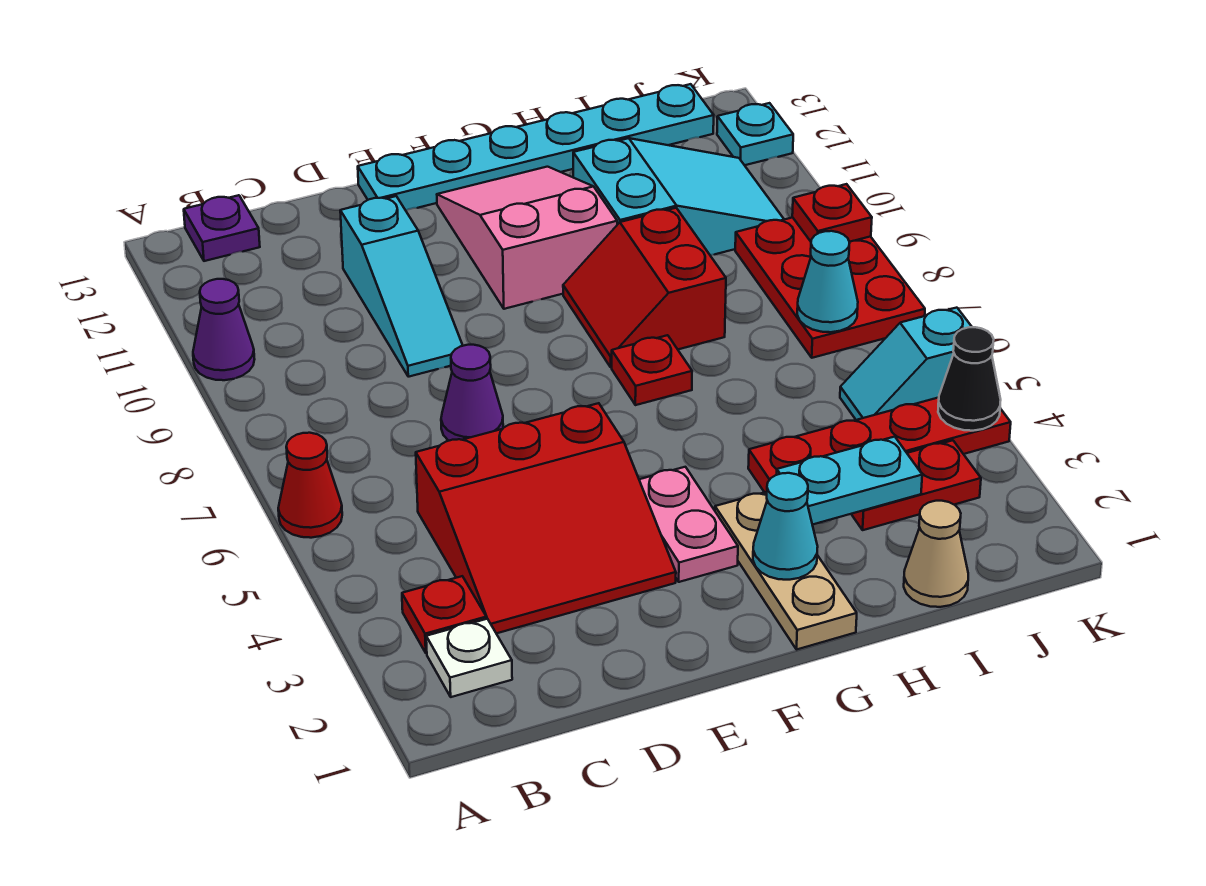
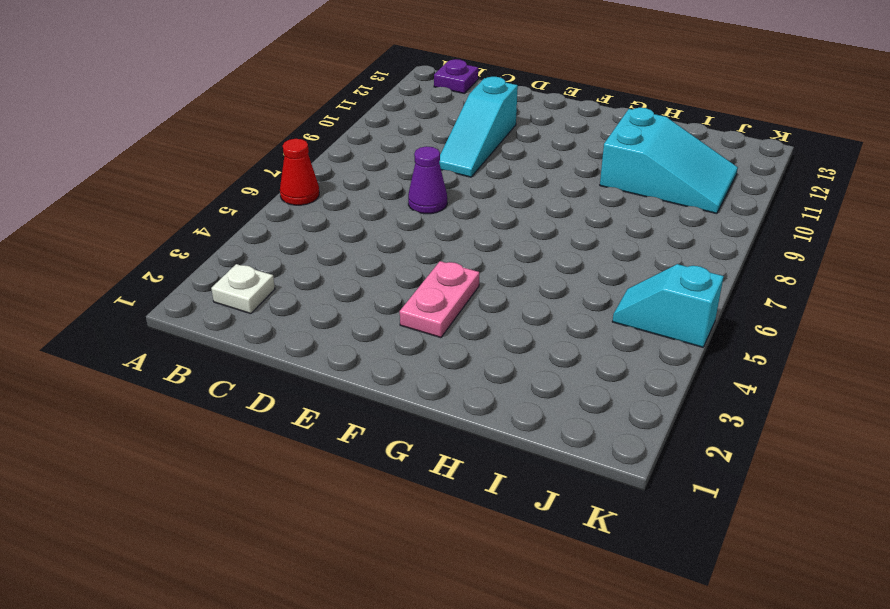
none -> purple cone A10 level 1
none -> red plate B3 level 1
none -> red slope C3:E5 level 1 top 5

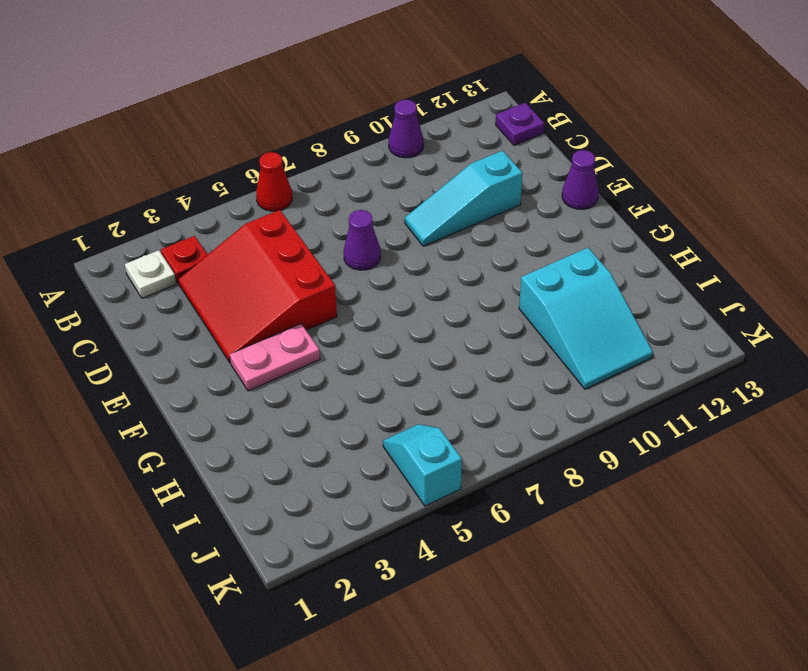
purple cone E13 level 1 -> cyan plate E13:J13 level 1
none -> pink slope F10:G12 level 1 top 10
none -> tan plate G1:G3 level 1
none -> red plate G7 level 1

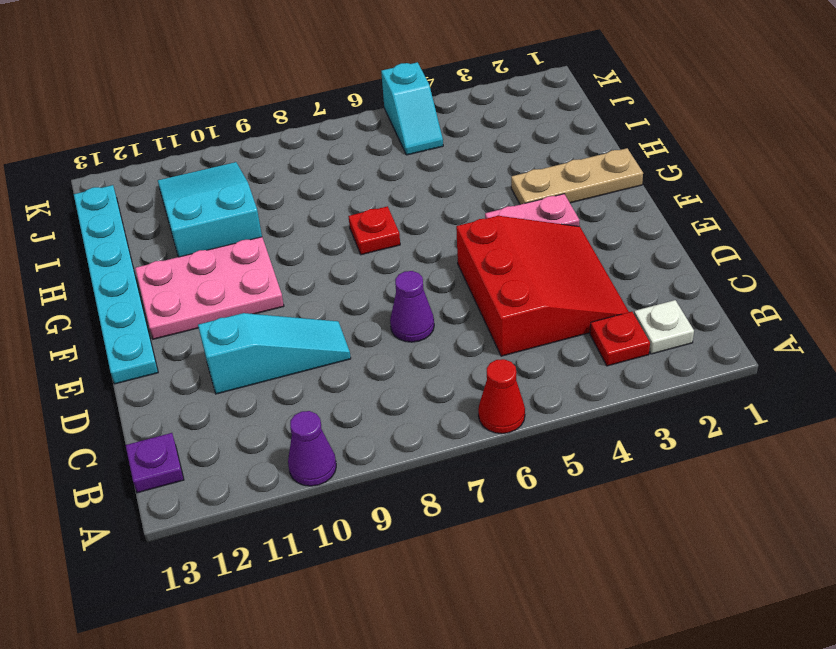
pink plate F10:G12 level 1 -> pink slope F10:G12 level 1 top 10
none -> red slope G8:H9 level 1 top H
none -> red plate H4:K4 level 1
none -> tan cone I1 level 1

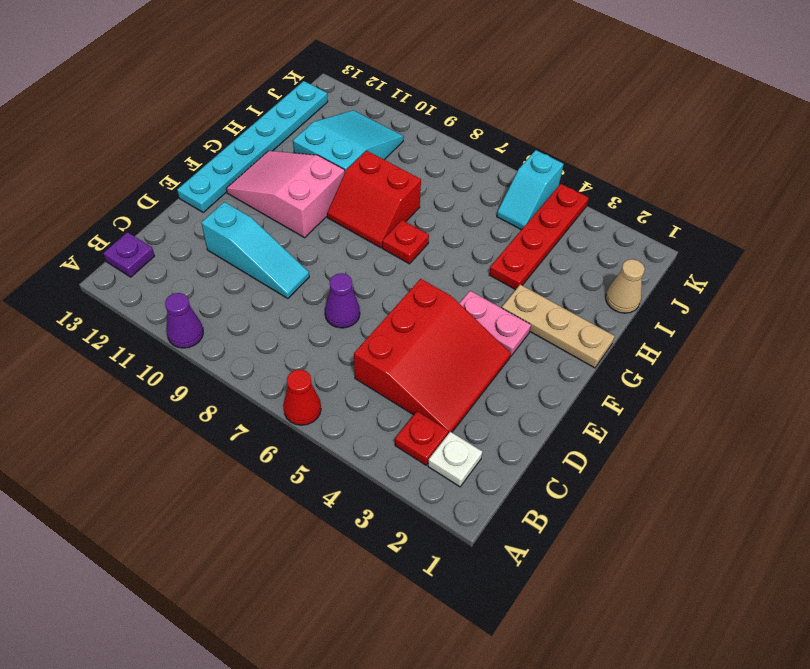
none -> red plate I3:J3 level 1
none -> red plate J7:K9 level 1
none -> cyan plate K12 level 1

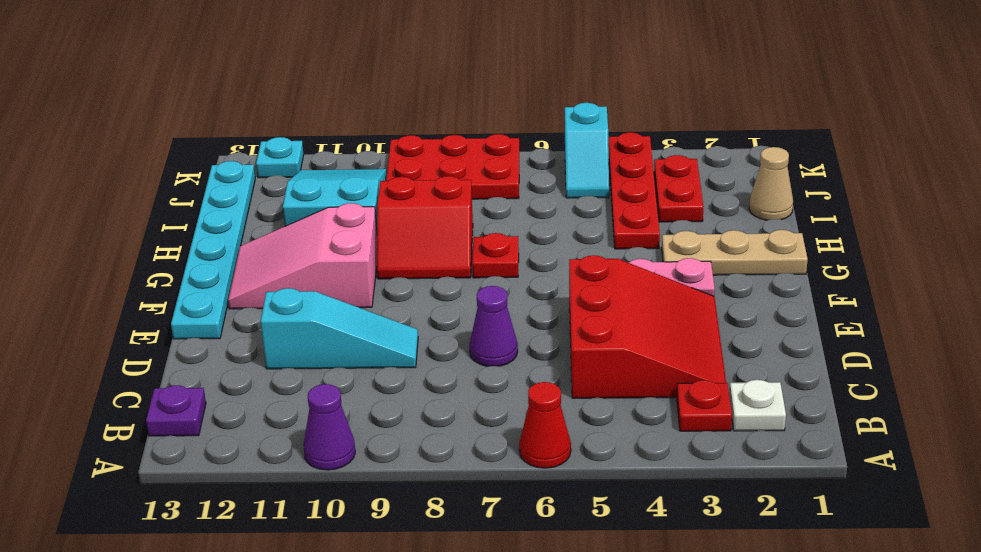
none -> cyan cone G2 level 2
none -> cyan plate H3:I3 level 2
none -> cyan cone J7 level 2

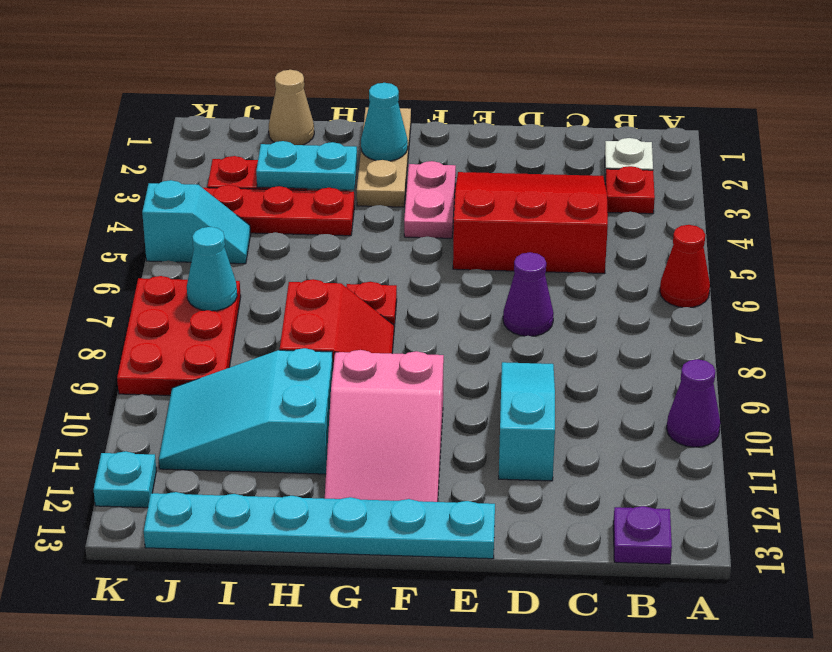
none -> black cone K4 level 2
none -> red plate K9 level 2

